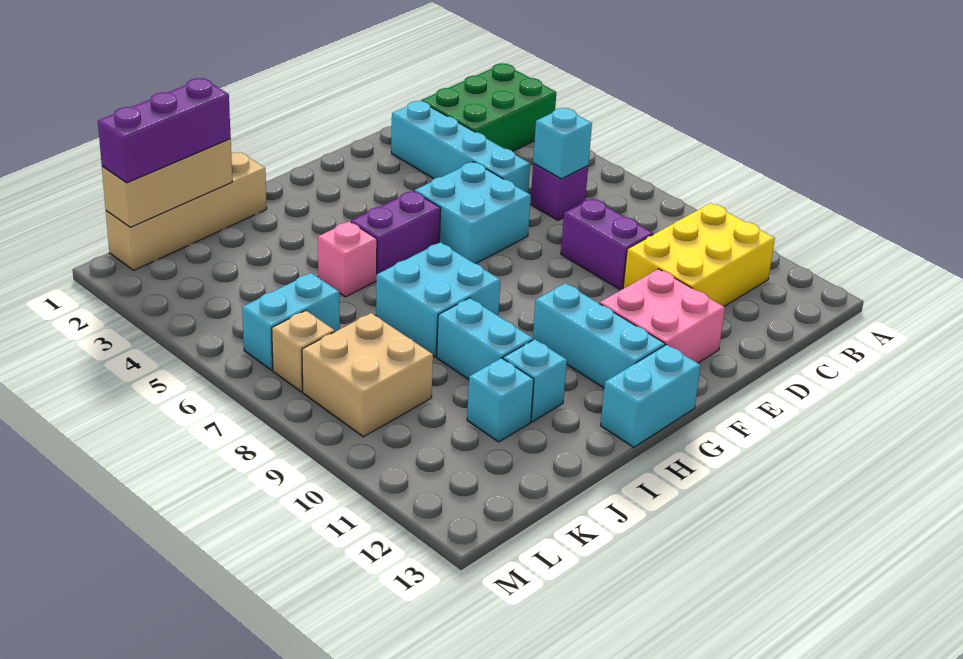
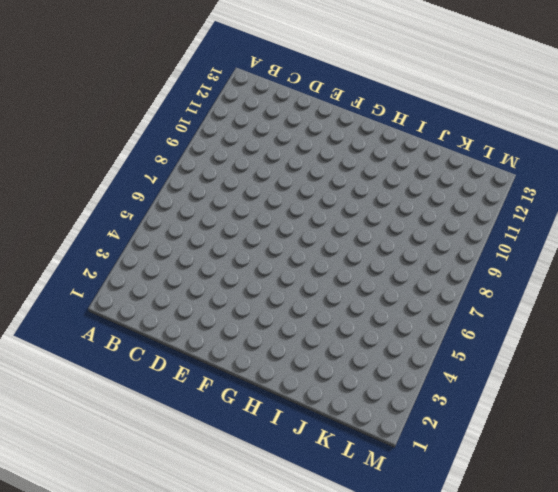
none -> green brick A2:C3 level 1
none -> yellow brick B10:D11 level 1
none -> purple brick C6 level 1

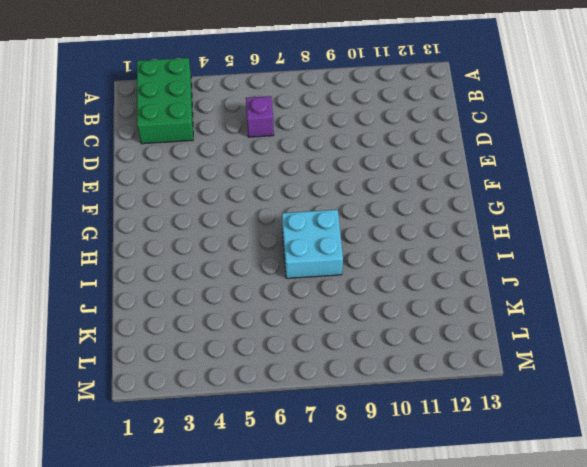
none -> yellow brick B10:D11 level 1
none -> cyan brick D2:D5 level 1
none -> purple brick D8:D9 level 1

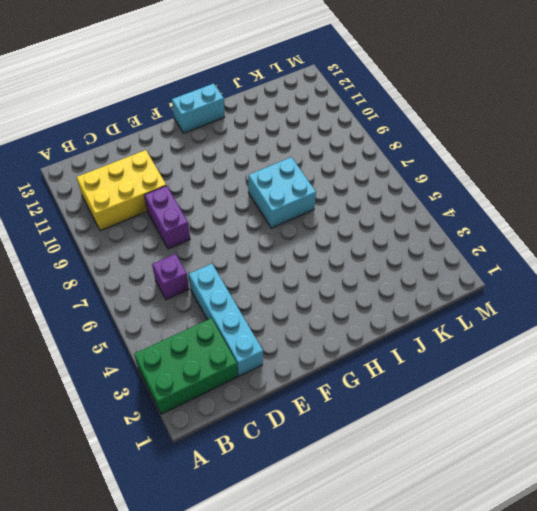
none -> cyan brick E5:F6 level 1
none -> pink brick E11:F12 level 1
none -> purple brick G5:H5 level 1

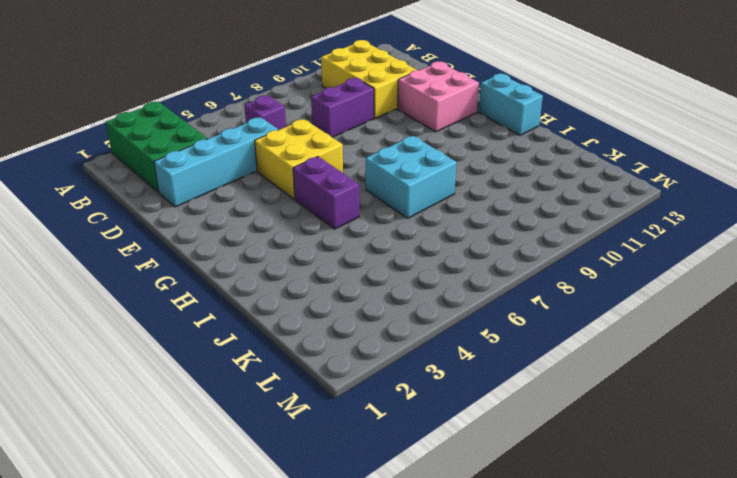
yellow brick E5:F6 level 1 -> cyan brick E5:F6 level 1
none -> cyan brick G10:G12 level 1
none -> tan brick I1:L1 level 1
none -> pink brick I5 level 1

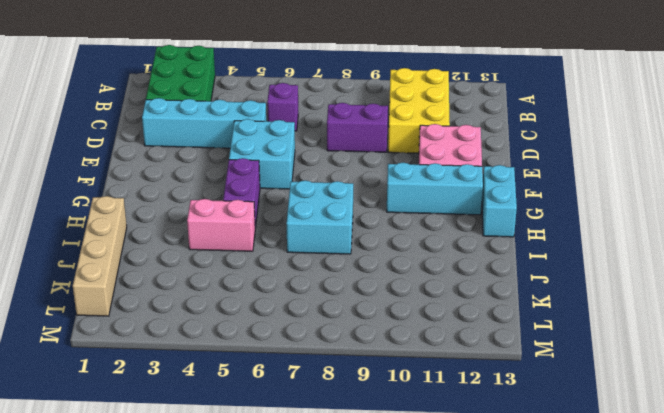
pink brick I4:I5 level 1 -> pink brick I5 level 1
none -> cyan brick I9:I10 level 1
none -> cyan brick I11 level 1
none -> cyan brick J11 level 1

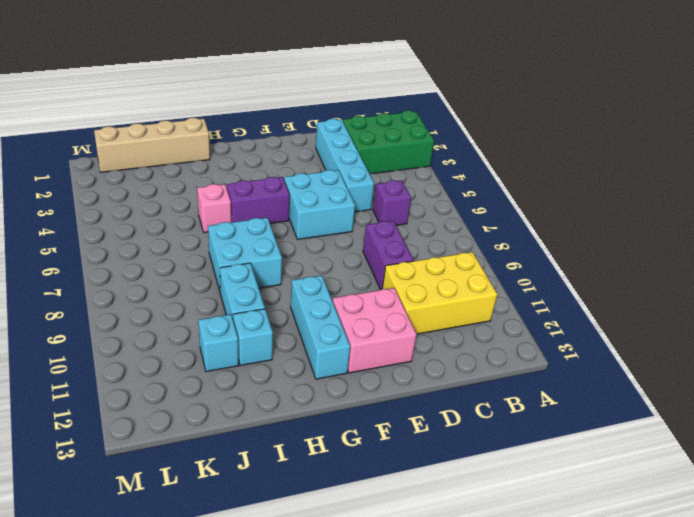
none -> cyan brick G13:H13 level 1
none -> cyan brick K6:L6 level 1
none -> tan brick K8:L9 level 1

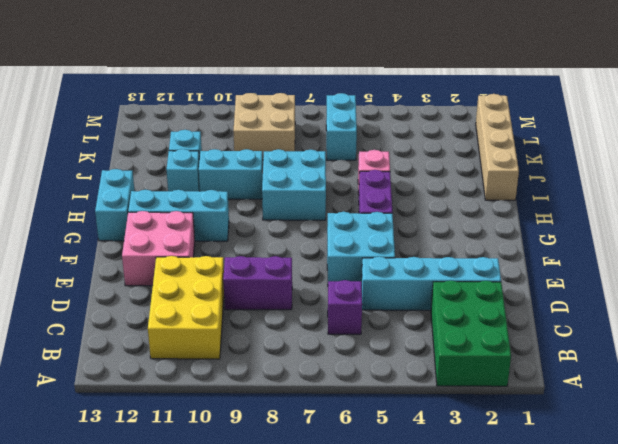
none -> tan brick L7 level 1
none -> cyan brick C6 level 2
none -> tan brick J1:L1 level 2

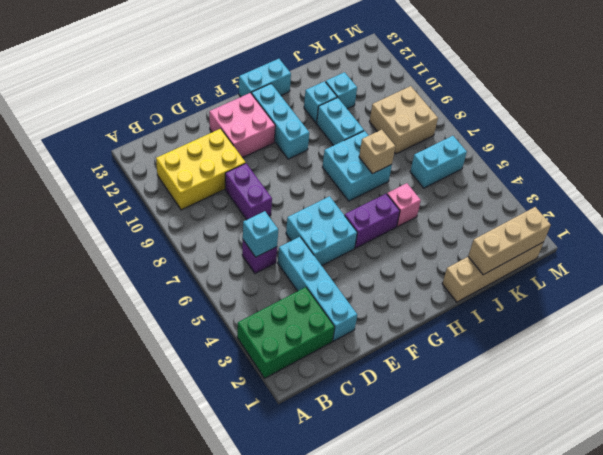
tan brick I7 level 2 -> tan brick L7 level 1
none -> purple brick J1:L1 level 3

